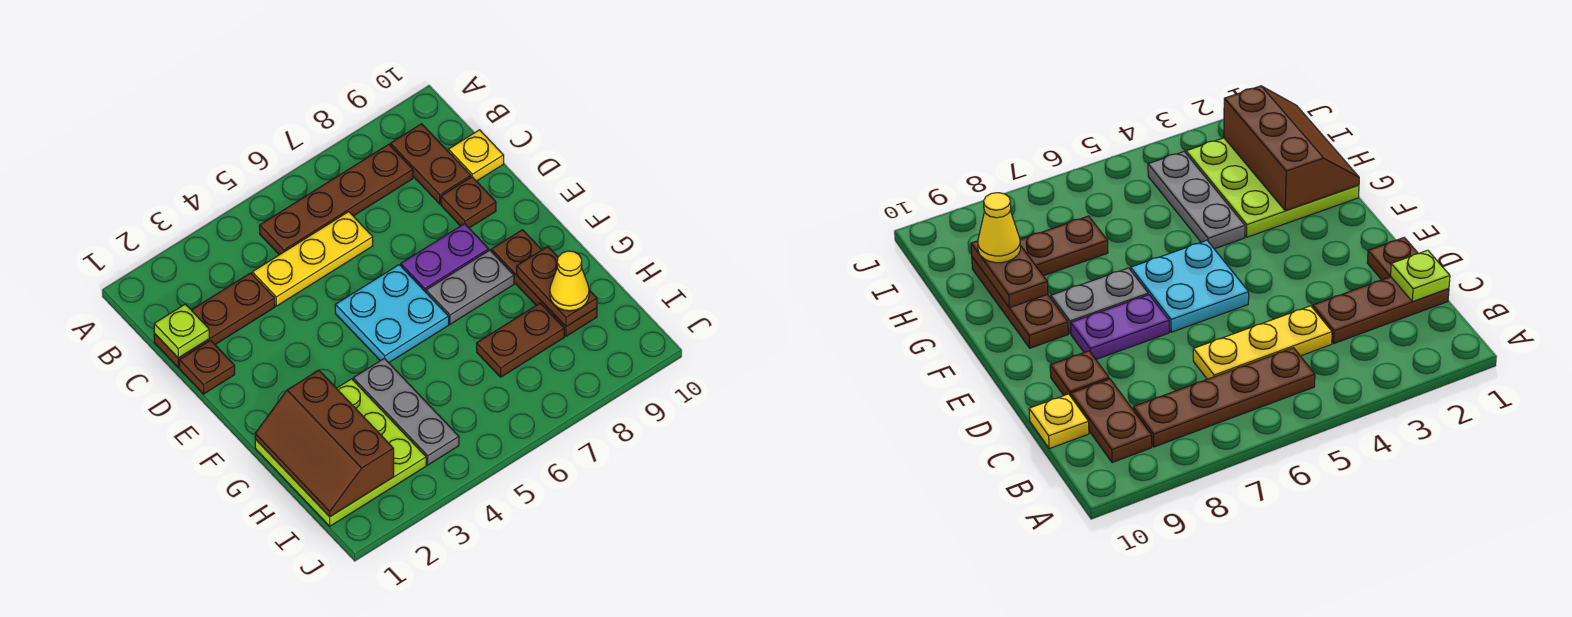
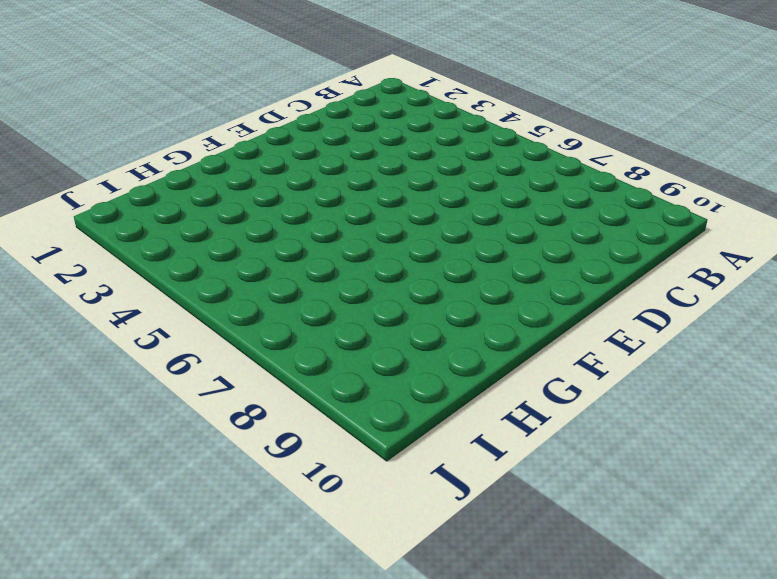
none -> brown plate B5:B8 level 1
none -> brown plate B9:C9 level 1
none -> brown plate C1:C3 level 1

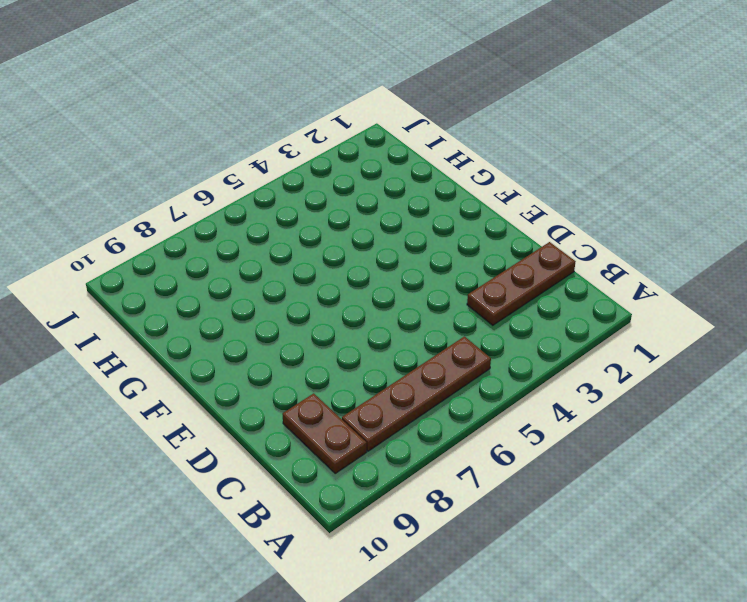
none -> yellow plate C4:C6 level 1
none -> yellow plate C10 level 1
none -> brown plate D1 level 1

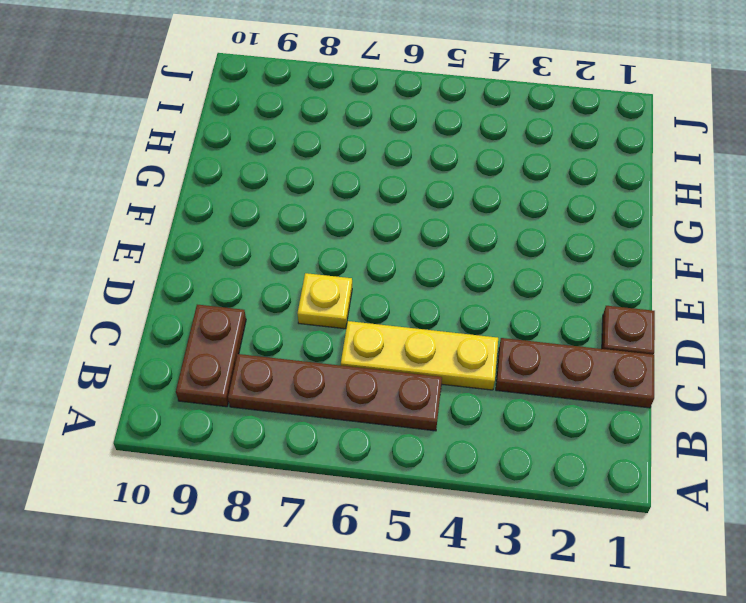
yellow plate D7 level 1 -> yellow plate C10 level 1
none -> brown plate D9 level 1
none -> cyan plate E5:F6 level 1
none -> purple plate E7:E8 level 1

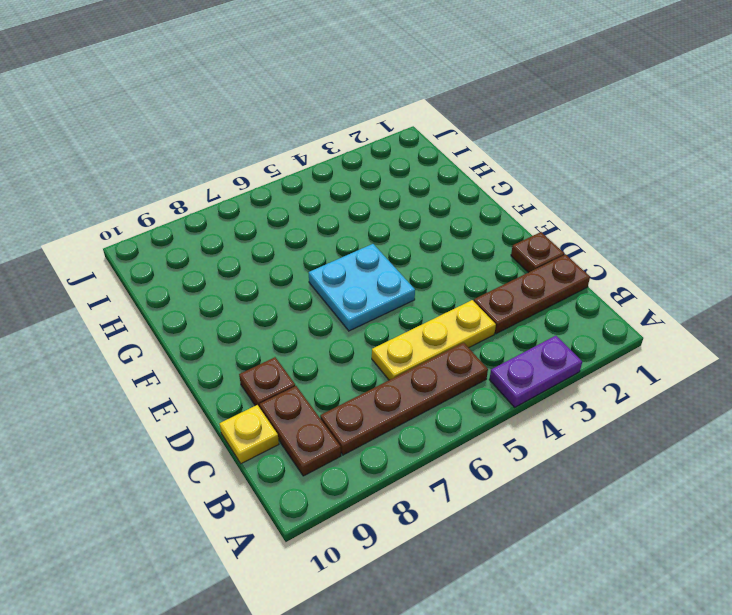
purple plate A3:A4 level 1 -> purple plate E7:E8 level 1
none -> grey plate F7:F8 level 1
none -> brown plate F9:H9 level 1
none -> lime plate G1:I3 level 1

